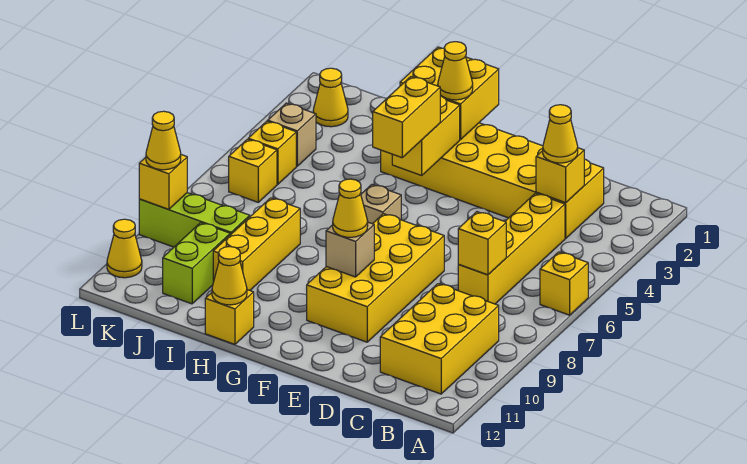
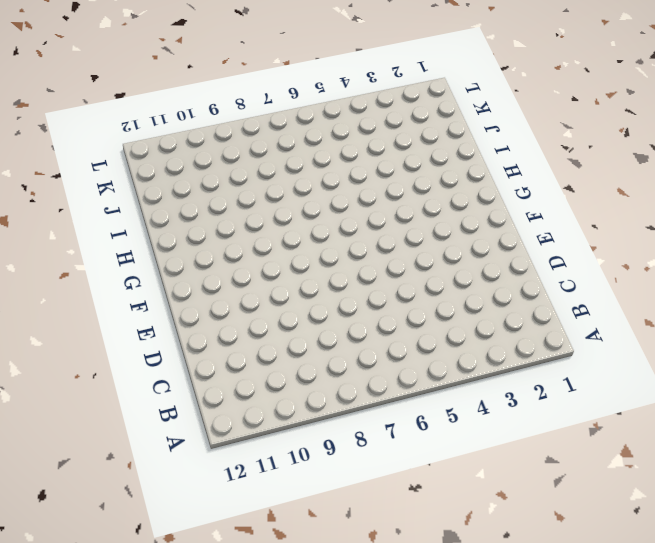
none -> yellow brick A6 level 1
none -> yellow brick B9:C11 level 1
none -> yellow brick C2:H3 level 1

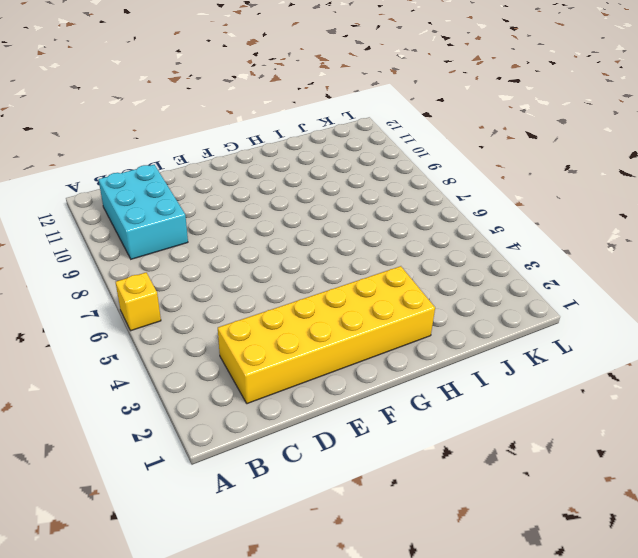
cyan brick B9:C11 level 1 -> yellow brick B9:C11 level 1
none -> yellow brick C4:C7 level 1
none -> yellow brick E7:F10 level 1
none -> tan brick G6 level 1

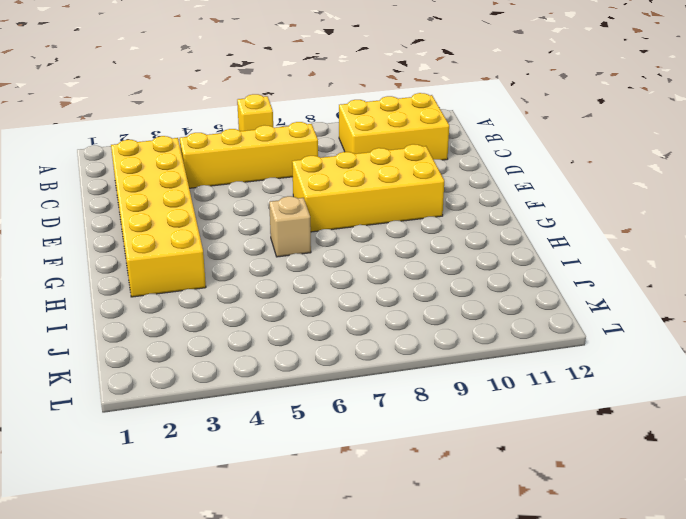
none -> yellow brick H12 level 1
none -> yellow brick I8:I10 level 1
none -> lime brick J9:L9 level 1

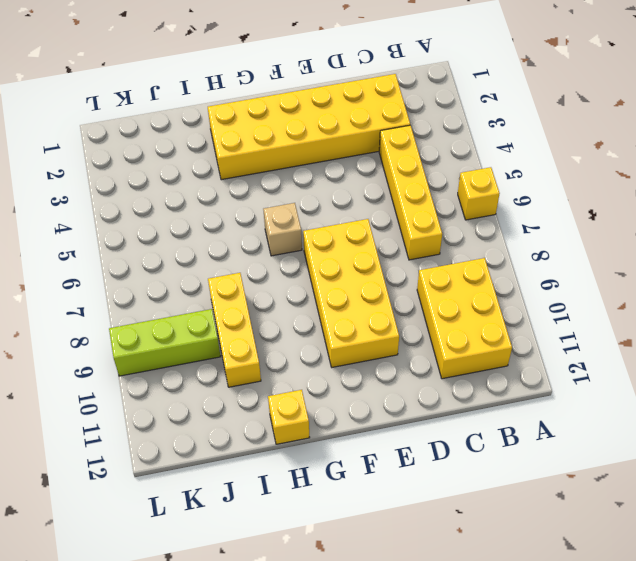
none -> lime brick J10:J11 level 1
none -> yellow cone K2 level 1
none -> tan brick K4 level 1

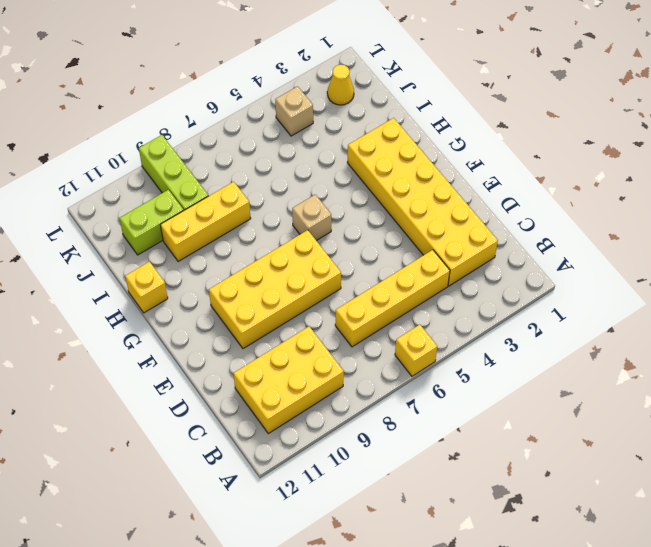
none -> yellow brick K5 level 1
none -> yellow brick K6 level 1
none -> yellow cone L11 level 1

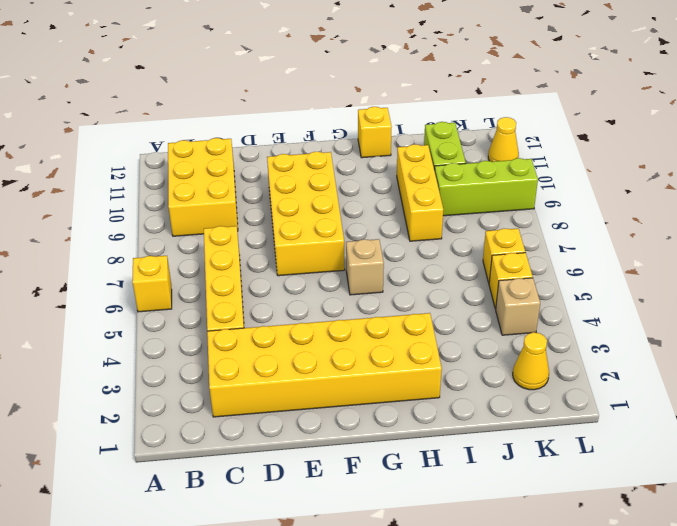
none -> yellow brick C3 level 2
none -> yellow brick C7 level 2
none -> tan brick F9 level 2

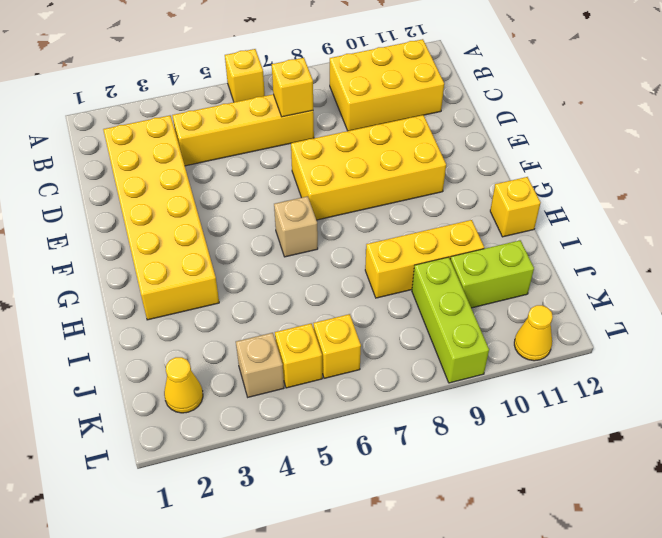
none -> yellow brick C3 level 2
none -> tan brick F9 level 2
none -> yellow brick G1:H2 level 2

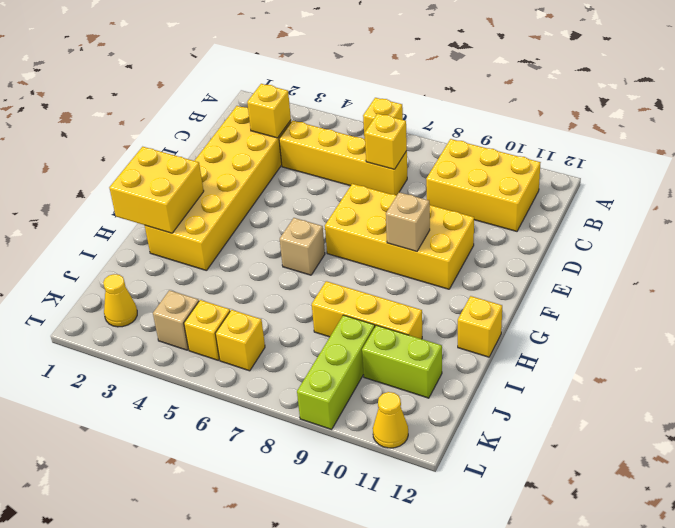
none -> yellow brick G3:G4 level 2
none -> yellow cone H12 level 2
none -> yellow brick L9 level 2

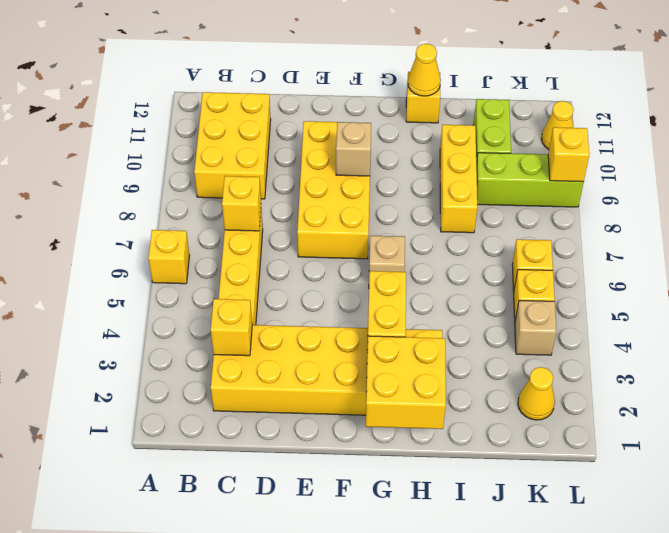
none -> yellow cone C3 level 3
none -> yellow cone F9 level 3
none -> yellow cone G2 level 3

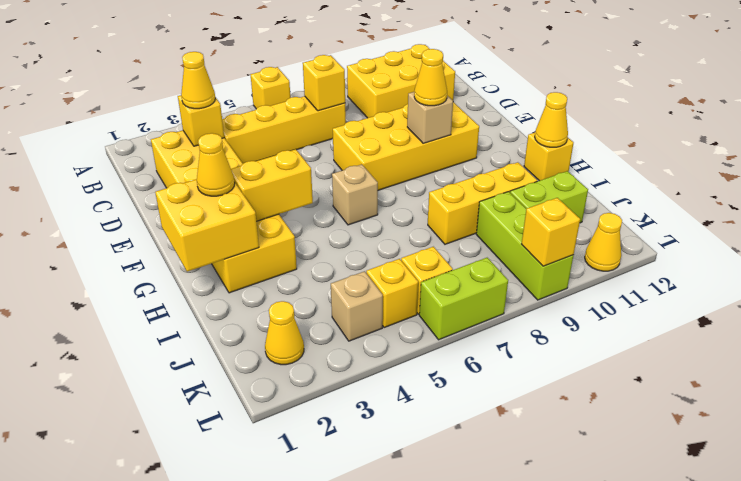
lime brick L6:L7 level 1 -> none
none -> yellow brick G4:G5 level 3
none -> yellow cone L9 level 3

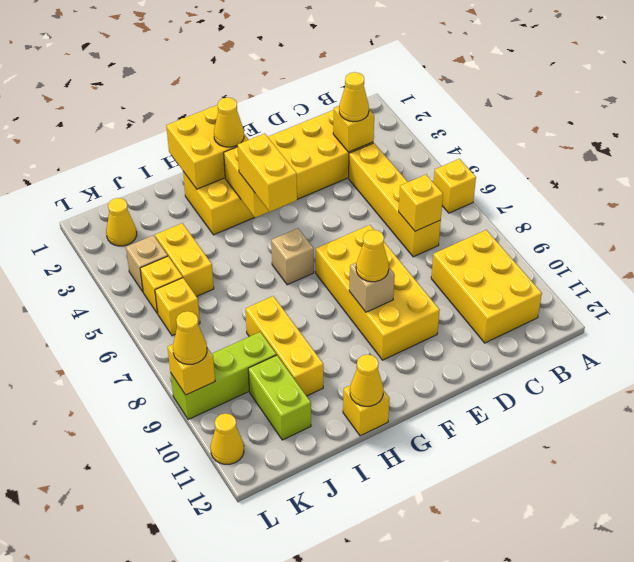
yellow brick J4:J5 level 1 -> none

